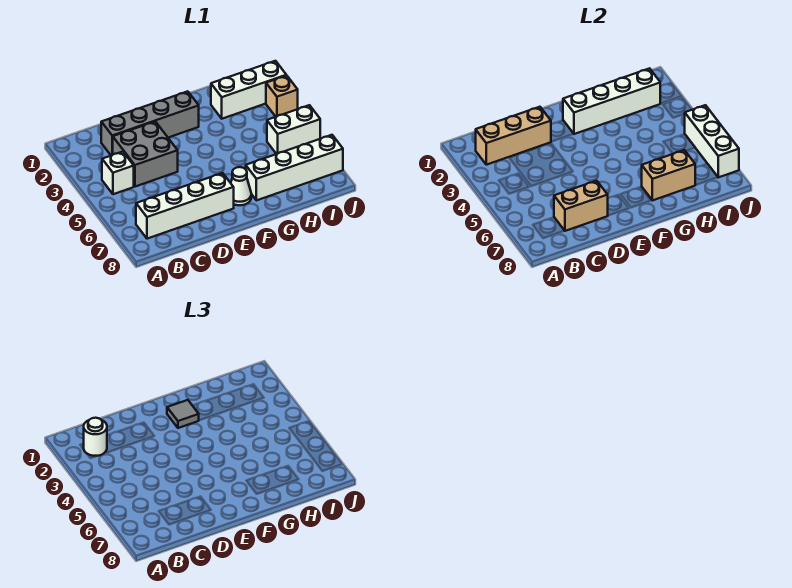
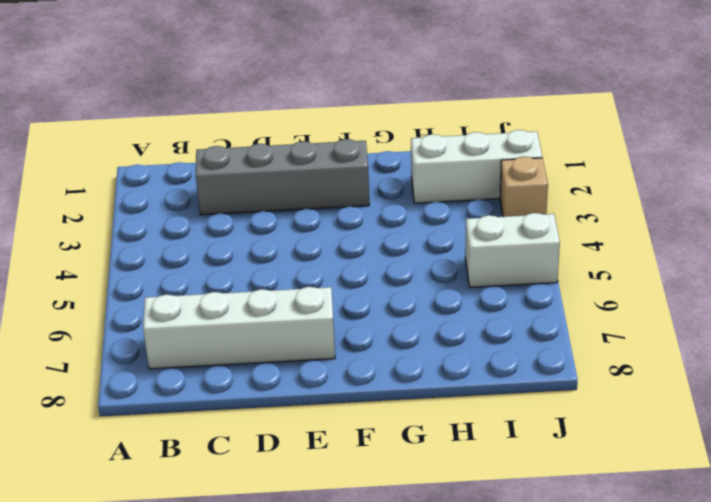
none -> white brick B4 level 1
none -> grey brick C3:D4 level 1
none -> white cone F7 level 1

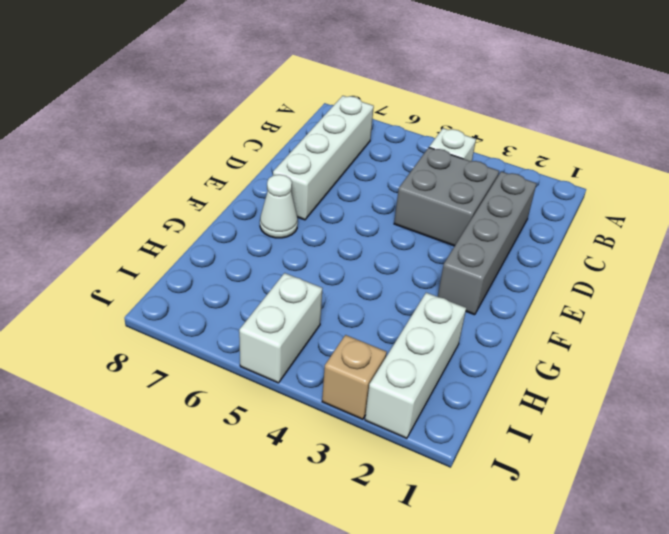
none -> white brick G7:J7 level 1
none -> tan brick B2:D2 level 2
none -> tan brick C7:D7 level 2

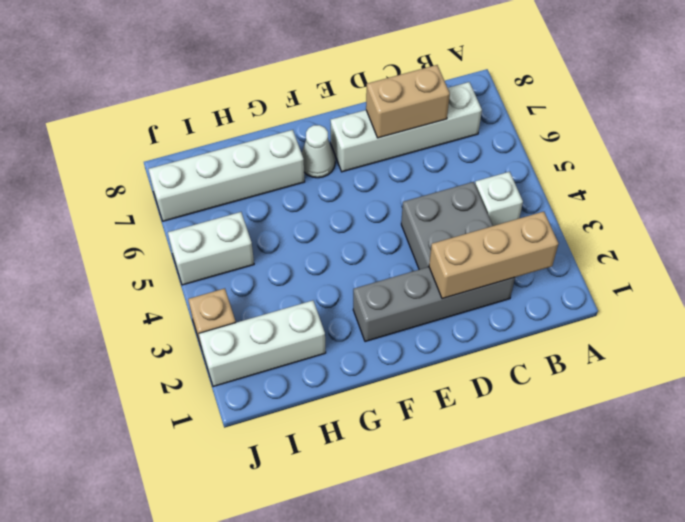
none -> white brick F2:I2 level 2
none -> tan brick G7:H7 level 2
none -> white brick J5:J7 level 2

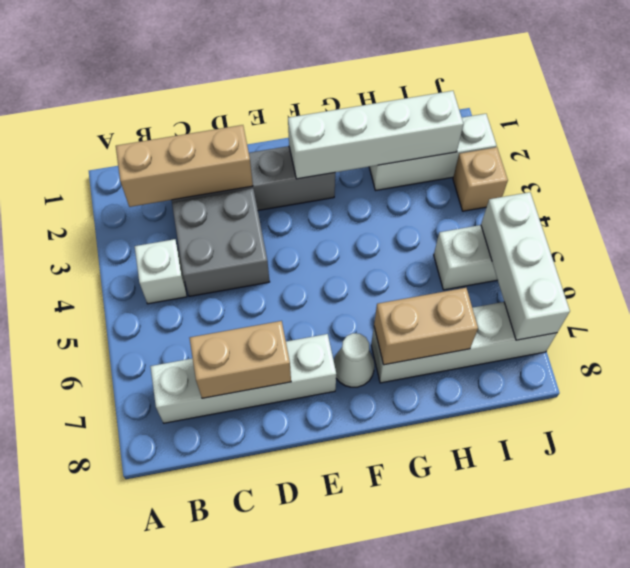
none -> white round brick B2 level 3
none -> grey tile F2 level 3

